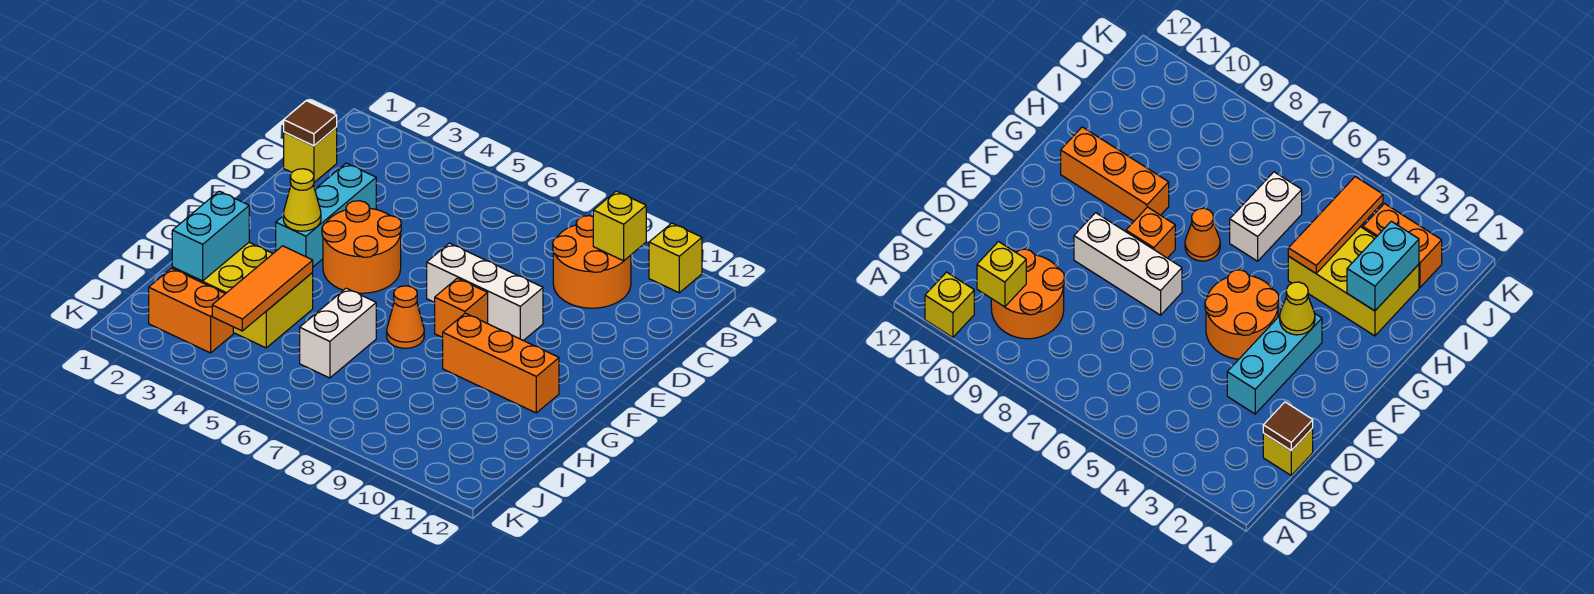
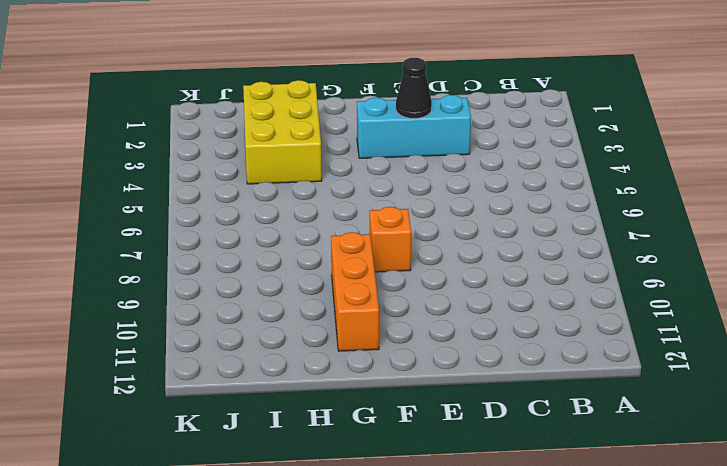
black cone E3 level 2 -> none
none -> yellow brick A11 level 1
none -> orange round brick B9:C10 level 1
none -> yellow brick C1 level 1

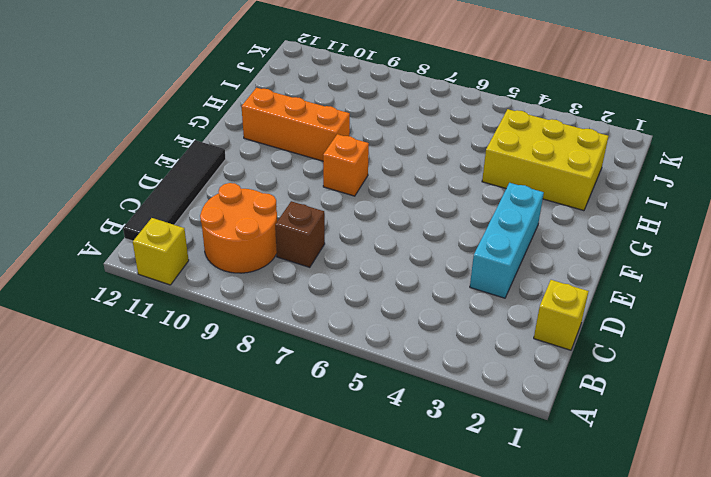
black tile B12:E12 level 1 -> none
brown brick C8 level 1 -> none
none -> orange round brick E4:F5 level 1
none -> white brick E7:E9 level 1
none -> orange cone G7 level 1

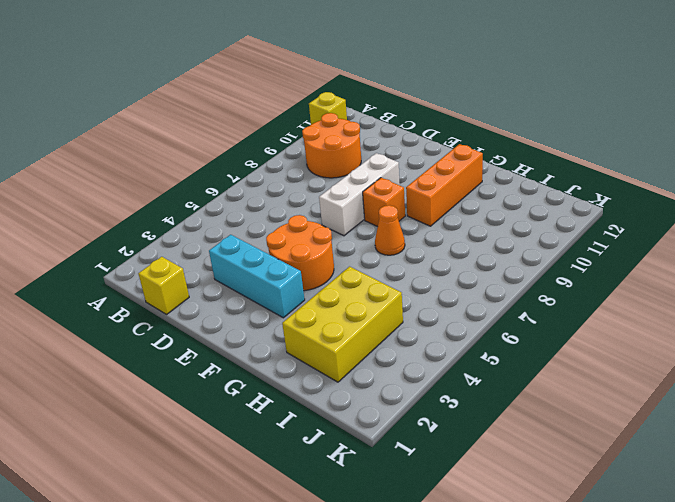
none -> white brick H6:I6 level 1
none -> orange brick J2:J3 level 1
none -> yellow brick B10 level 2

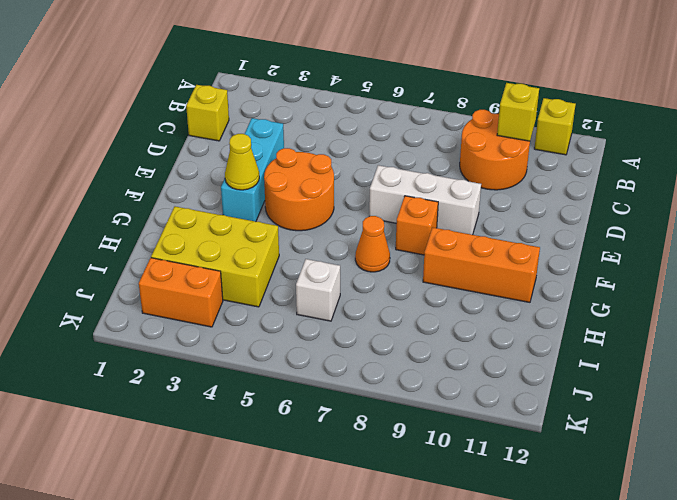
white brick I6 level 1 -> white brick H6:I6 level 1
none -> brown tile C1 level 2
none -> cyan brick H2:I2 level 2
none -> orange tile H4:J4 level 2

